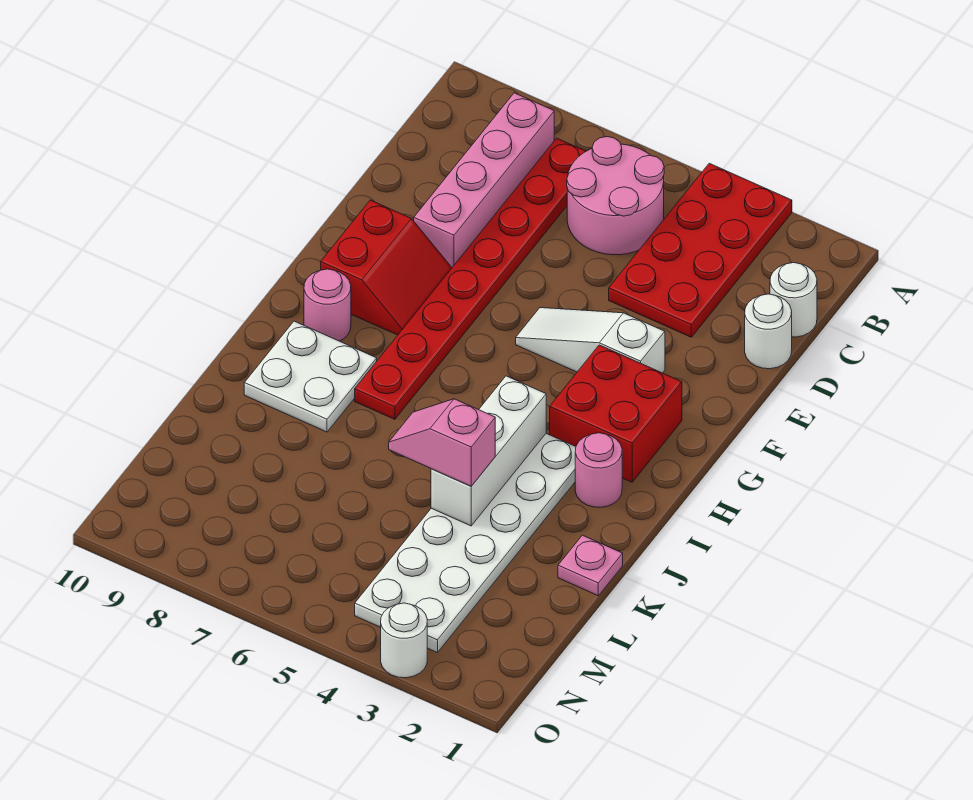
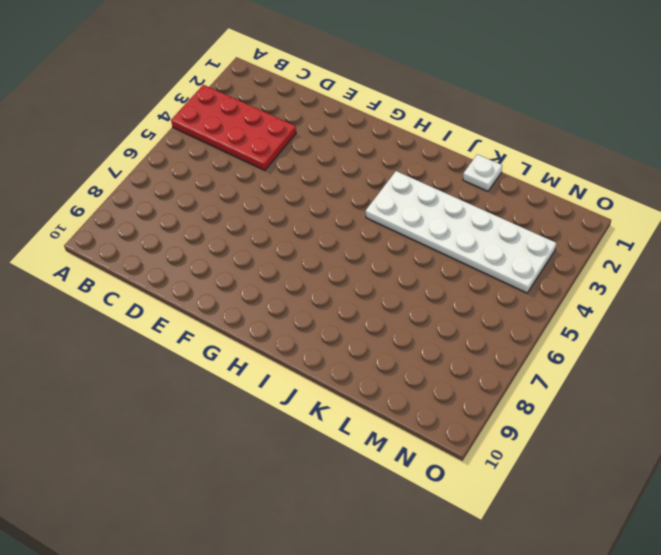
white plate K1 level 1 -> pink plate K1 level 1
none -> pink round brick B5:C6 level 1
none -> red plate B7:I7 level 1
none -> pink brick B8:E8 level 1

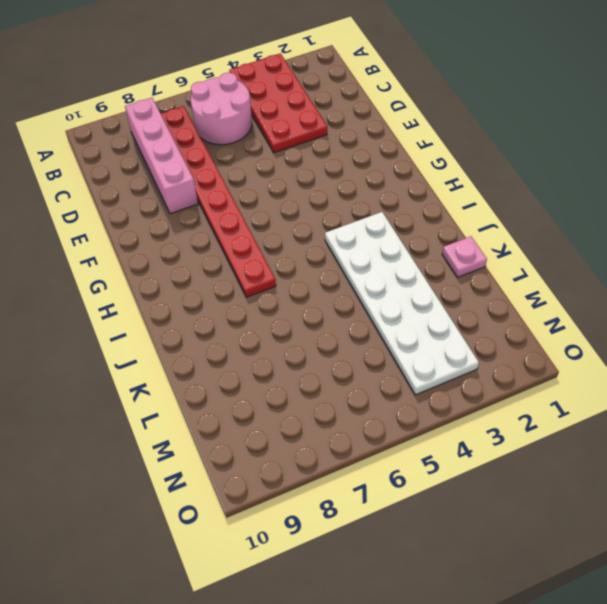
none -> white round brick C1 level 1
none -> white round brick D1 level 1
none -> white slope F3:F5 level 1 top 3

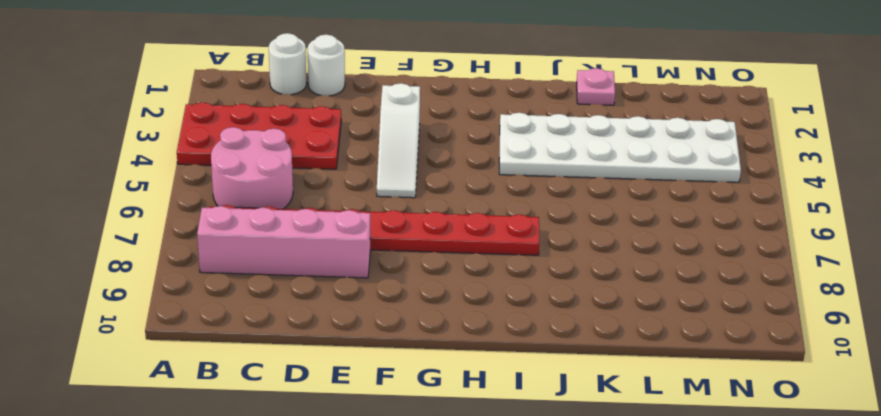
none -> red slope F8:G9 level 1 top 9
none -> red brick G2:H3 level 1
none -> pink round brick H9 level 1

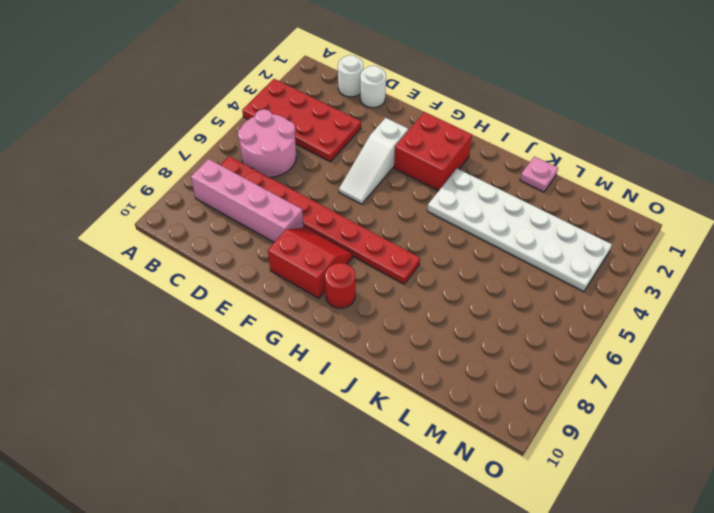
red round brick H9 level 1 -> pink round brick H9 level 1
none -> pink round brick I2 level 1
none -> white plate I8:J9 level 1
none -> white round brick O3 level 1

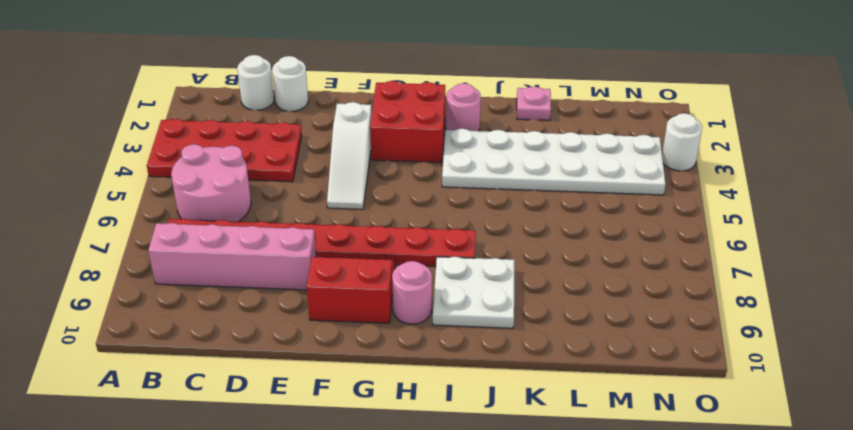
none -> white brick I4:K4 level 2
none -> pink slope K4:K5 level 3 top 4

